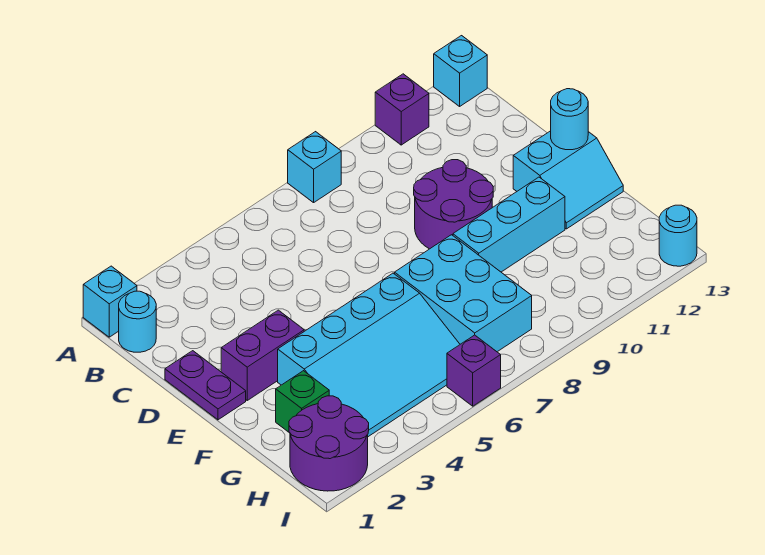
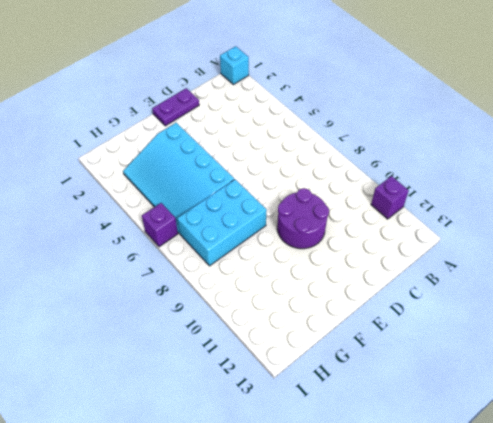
none -> cyan brick A8 level 1
none -> cyan brick A13 level 1
none -> cyan round brick B1 level 1

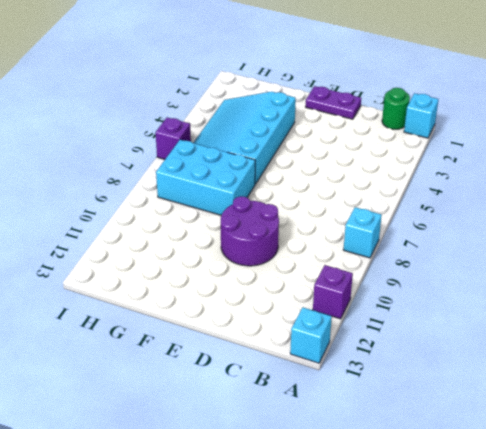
green round brick B1 level 1 -> cyan round brick B1 level 1
none -> purple brick E2:E3 level 1
none -> cyan slope E12:F13 level 1 top E
none -> cyan brick F9:F11 level 1

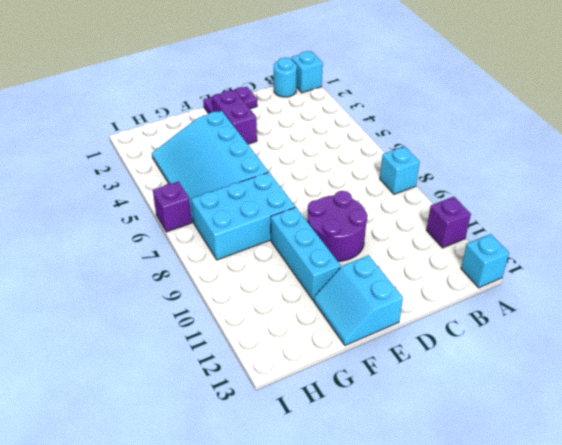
none -> green brick G2 level 1
none -> purple round brick H1:I2 level 1
none -> cyan round brick I13 level 1

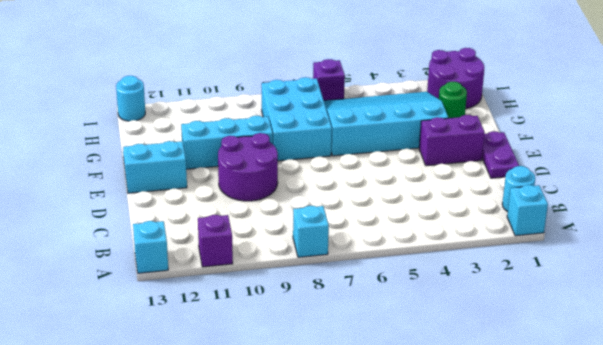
green round brick G2 level 1 -> green brick G2 level 1
none -> cyan round brick E13 level 2

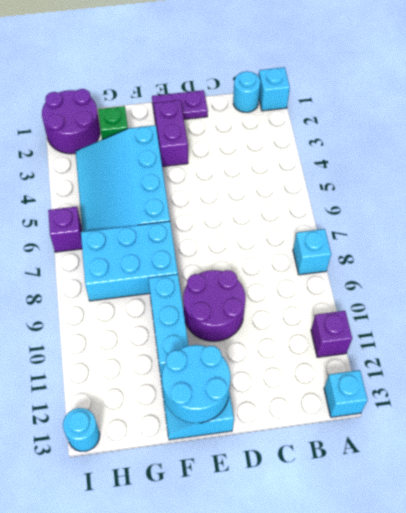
cyan round brick E12:F13 level 2 -> cyan round brick E13 level 2

